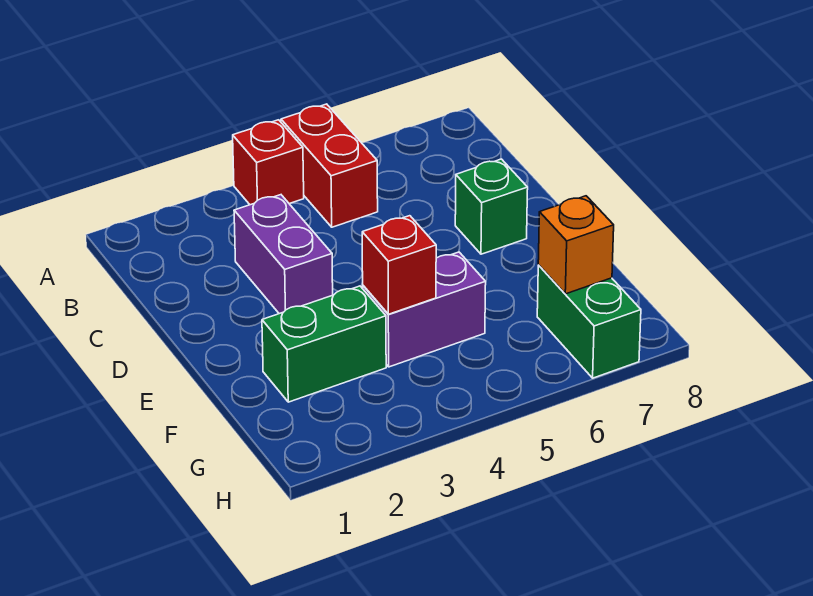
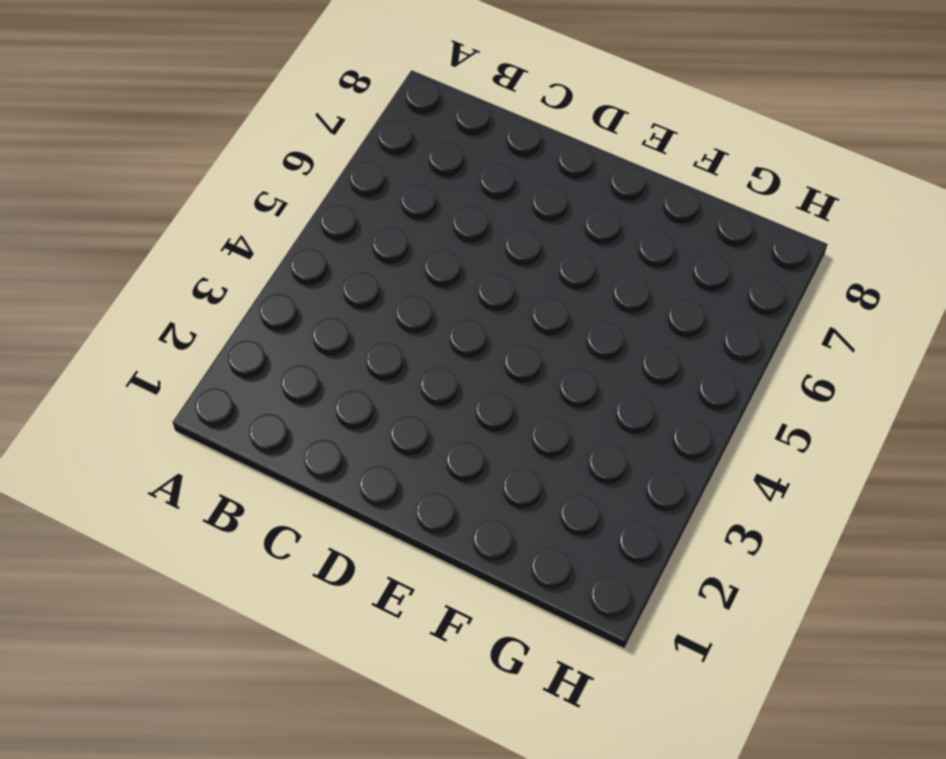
none -> red brick A4 level 1
none -> red brick A5:B5 level 1

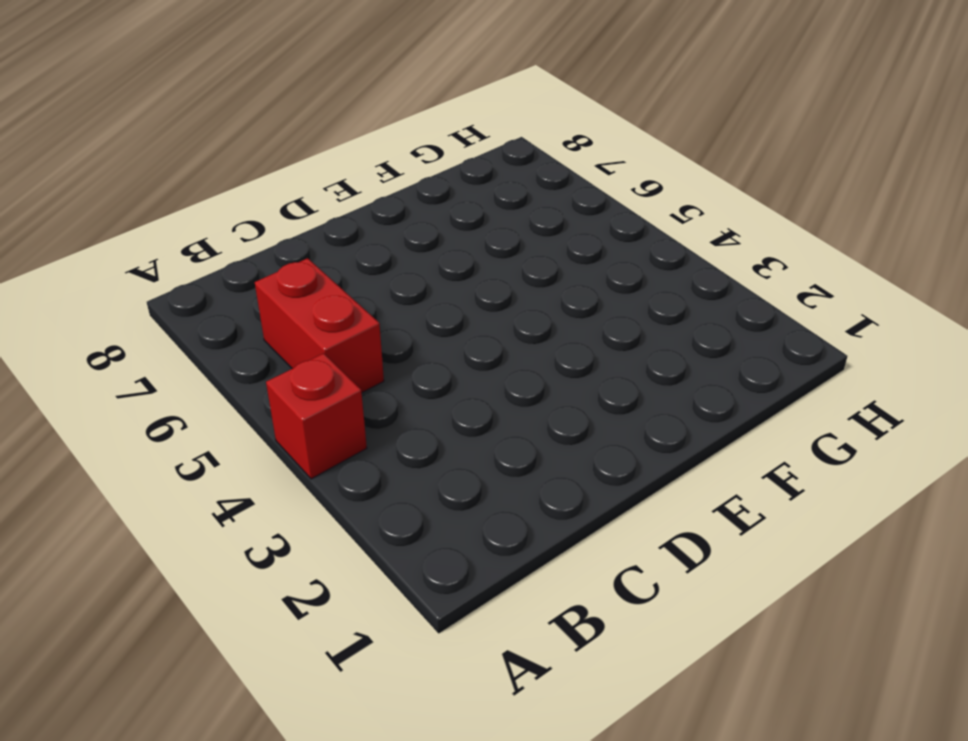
red brick B5:B6 level 1 -> red brick A5:B5 level 1
none -> purple brick C3:D3 level 1
none -> green brick D7 level 1

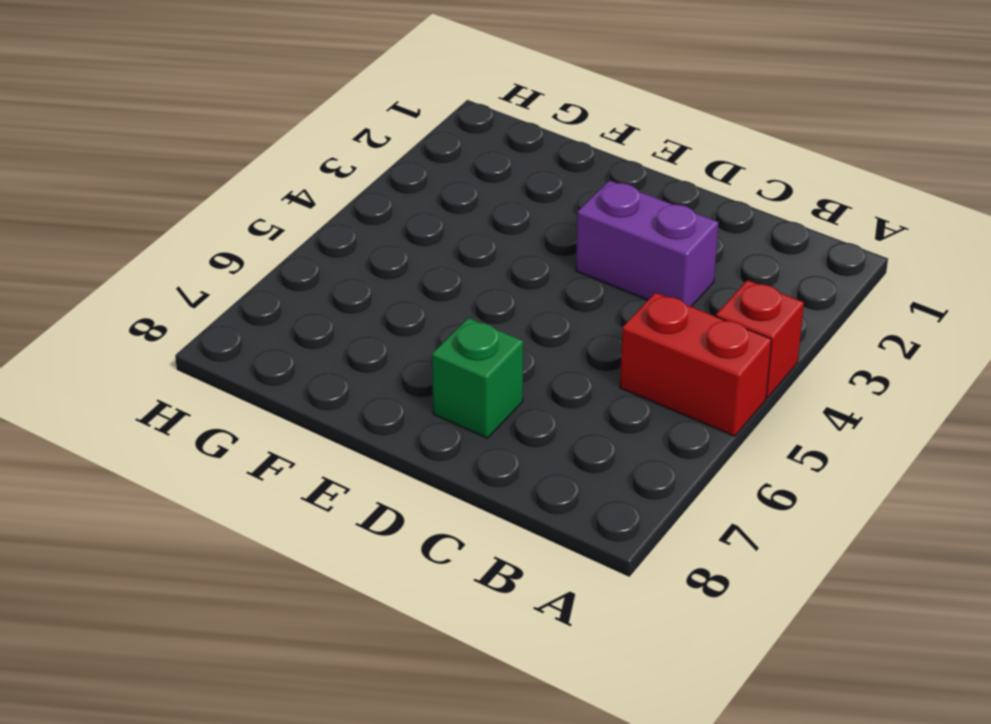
none -> green brick F2:F3 level 1
none -> purple brick F4:F5 level 1

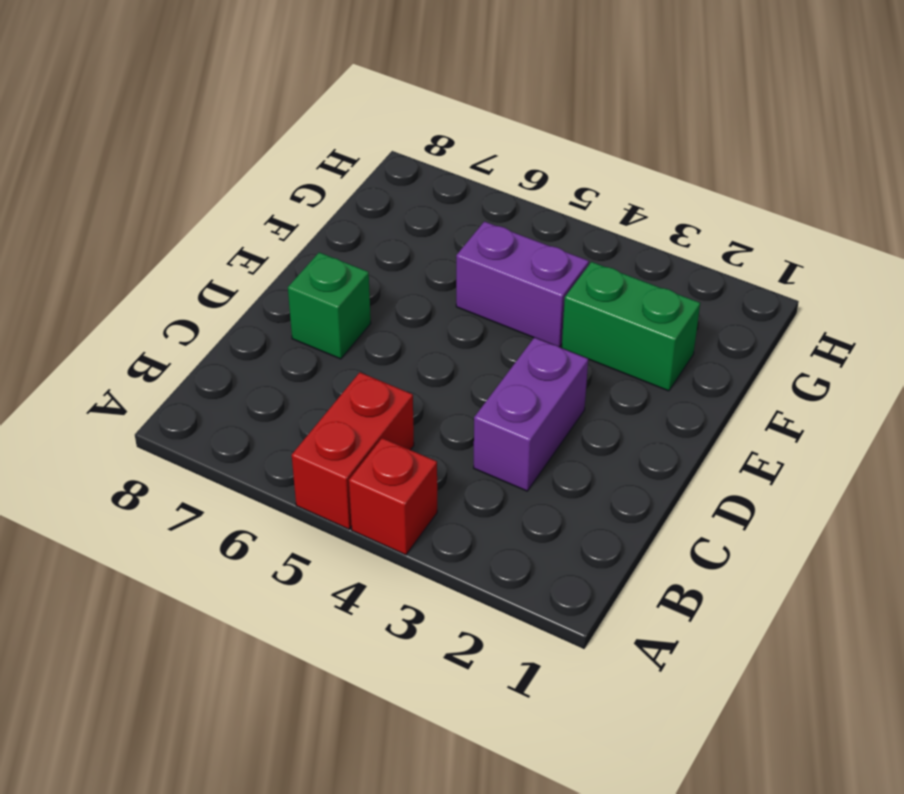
none -> green brick G7:H7 level 1
none -> red brick F4 level 2

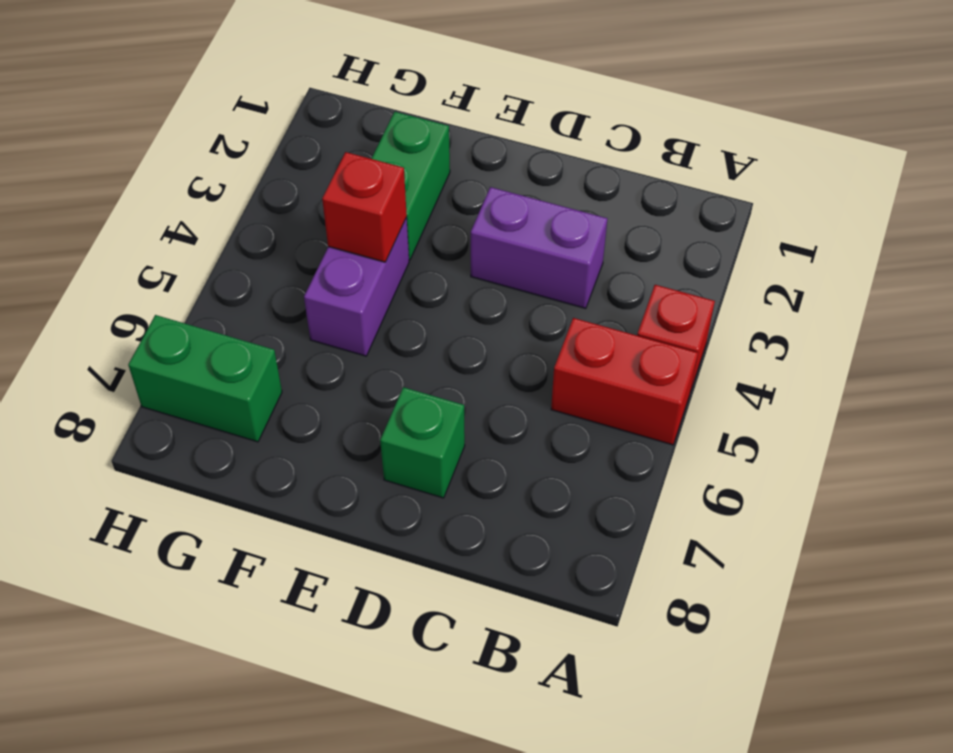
none -> orange brick G7 level 2

